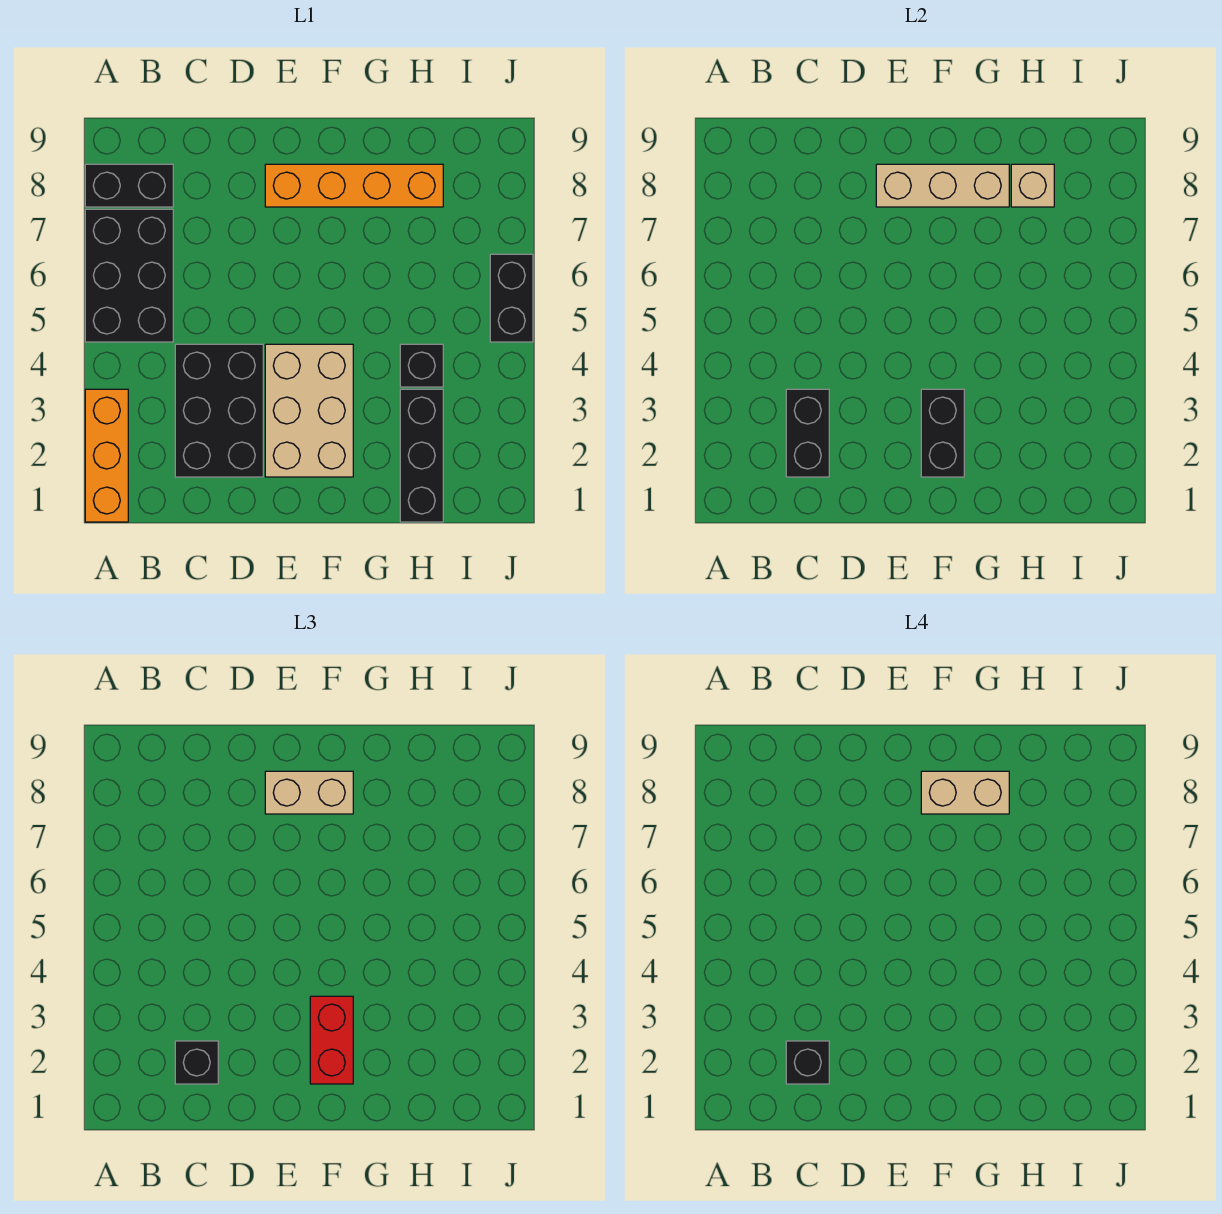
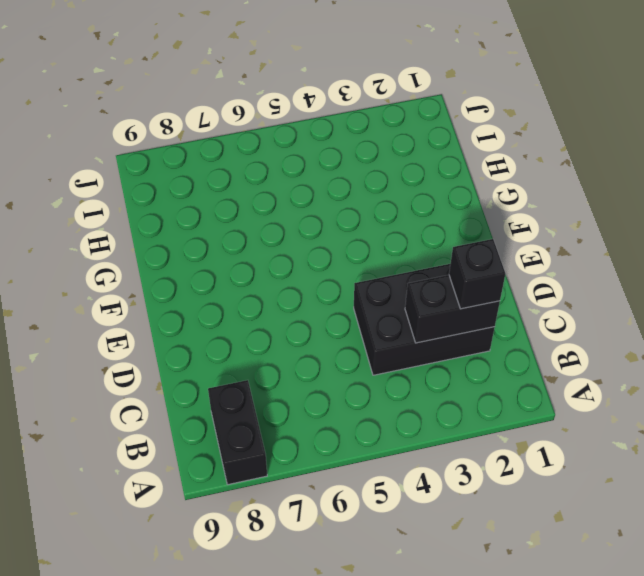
none -> orange brick A1:A3 level 1
none -> black brick A5:B7 level 1
none -> tan brick E2:F4 level 1

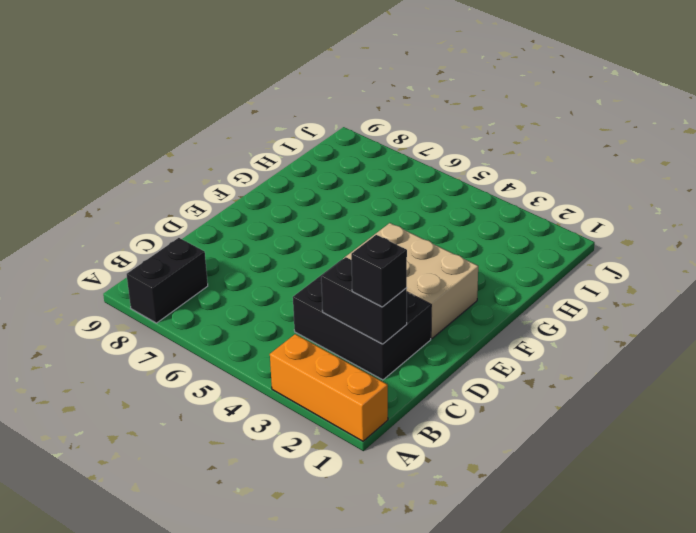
none -> black brick A5:B7 level 1
none -> orange brick E8:H8 level 1
none -> black brick H1:H3 level 1

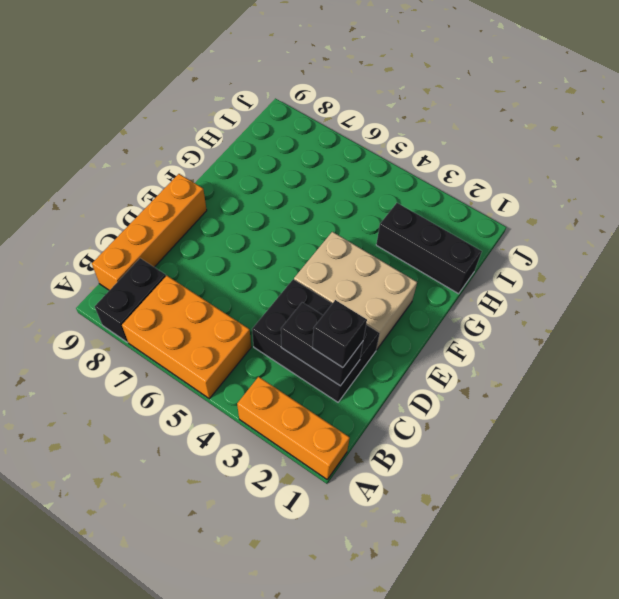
orange brick A5:B7 level 1 -> black brick A5:B7 level 1
orange brick B9:E9 level 1 -> orange brick E8:H8 level 1
none -> black brick H4 level 1
none -> black brick J5:J6 level 1
none -> tan brick E8:G8 level 2

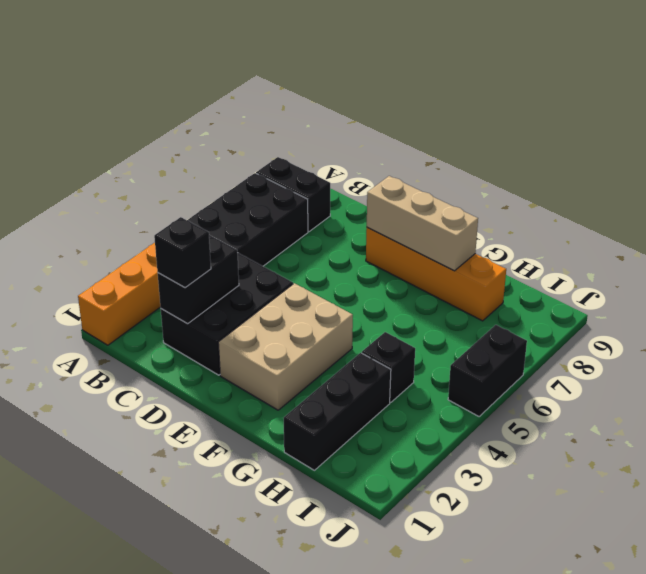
none -> black brick F2:F3 level 2
none -> tan brick H8 level 2
none -> tan brick E8:F8 level 3

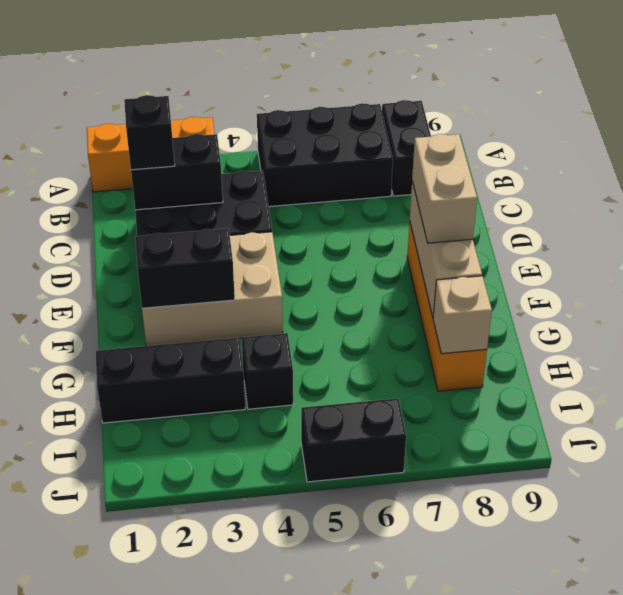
none -> red brick F2:F3 level 3
none -> black brick C2 level 4
none -> tan brick F8:G8 level 4

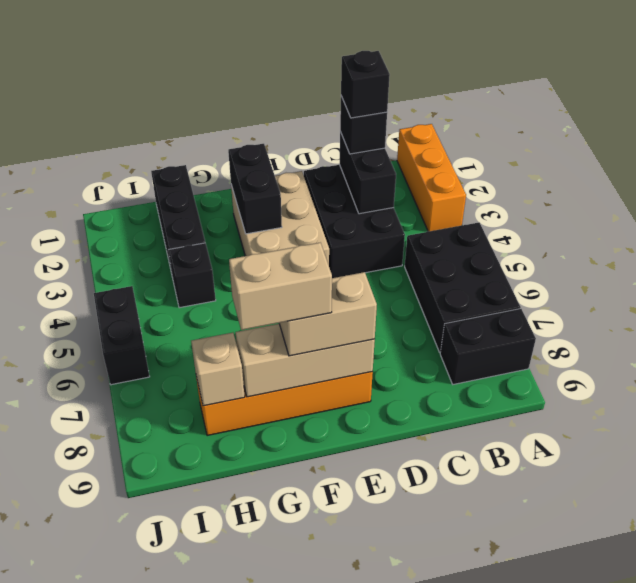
none -> red brick F2:F3 level 3

